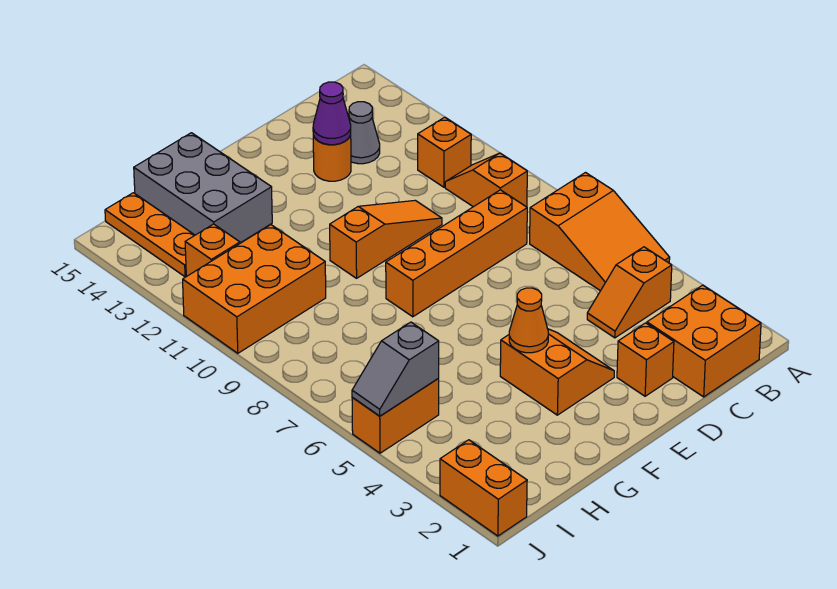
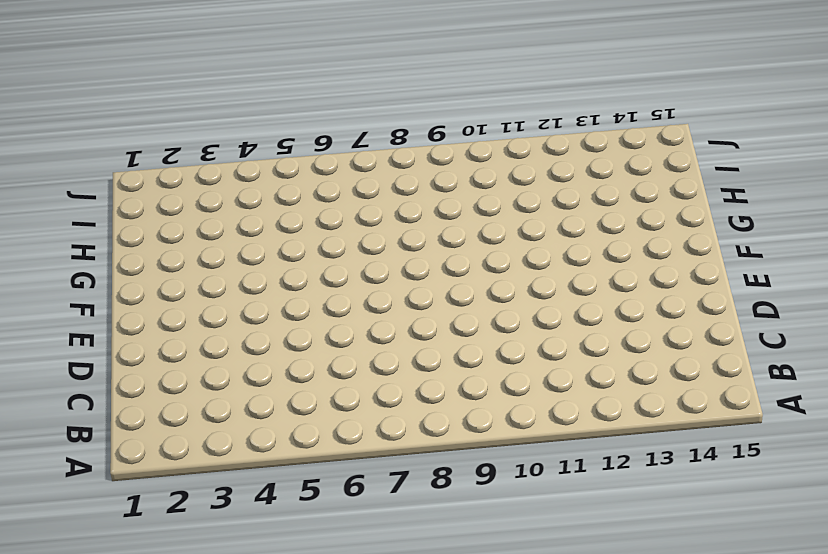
none -> orange slope A5:B7 level 1 top 7
none -> orange brick B1:C2 level 1
none -> orange slope B4:C4 level 1 top B

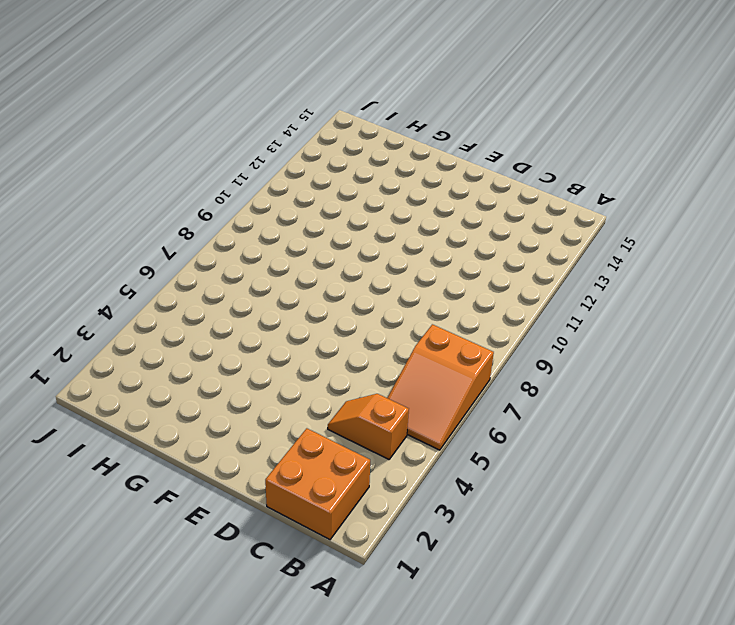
none -> orange slope B9:B10 level 1 top 9
none -> orange brick B11 level 1
none -> orange brick C8:F8 level 1

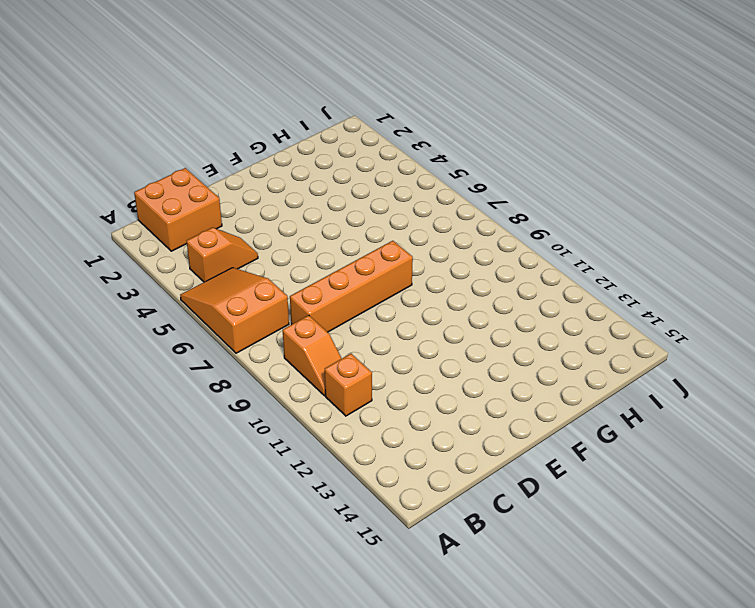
none -> grey cone C13 level 1
none -> orange brick D2 level 1
none -> orange slope D10:F10 level 1 top F

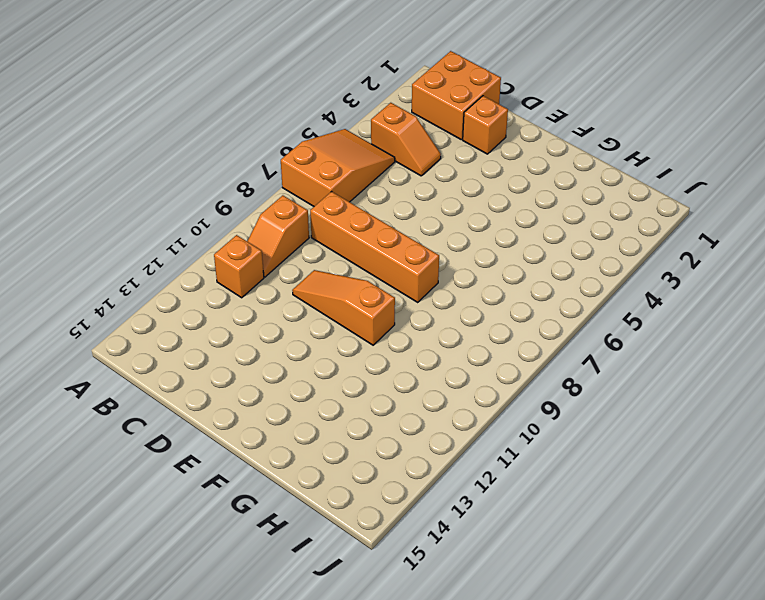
none -> grey cone C13 level 1
none -> orange round brick D13 level 1
none -> orange slope E3:F4 level 1 top F

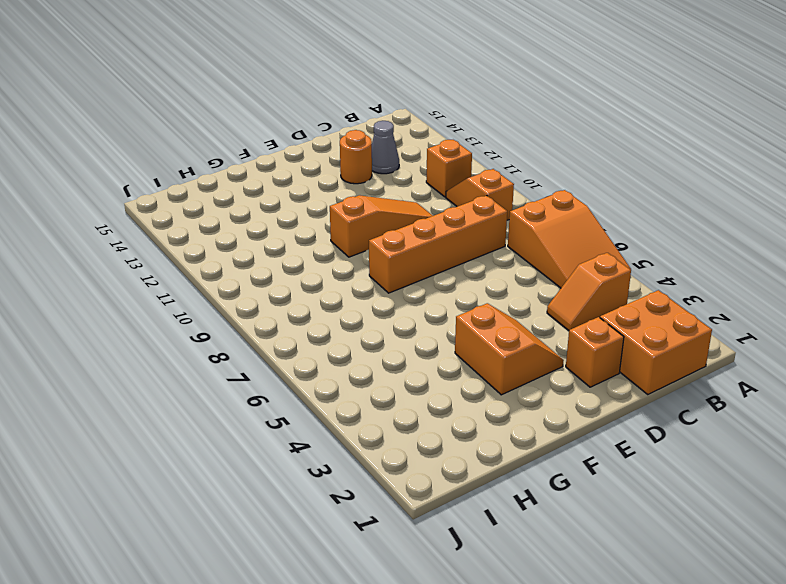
none -> grey brick G13:H15 level 1
none -> orange brick H10:J11 level 1
none -> orange brick I5:J5 level 1

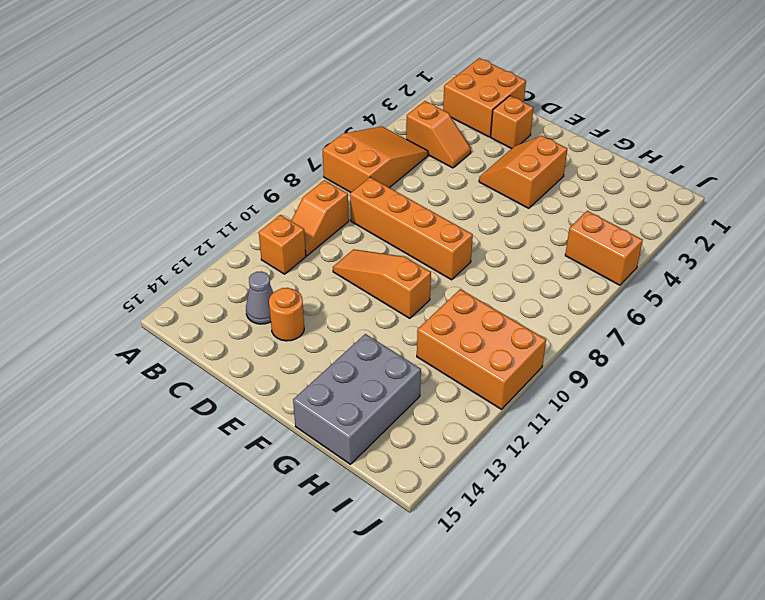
none -> orange brick I12 level 1
none -> orange plate I13:I15 level 1
none -> orange brick J1:J2 level 1

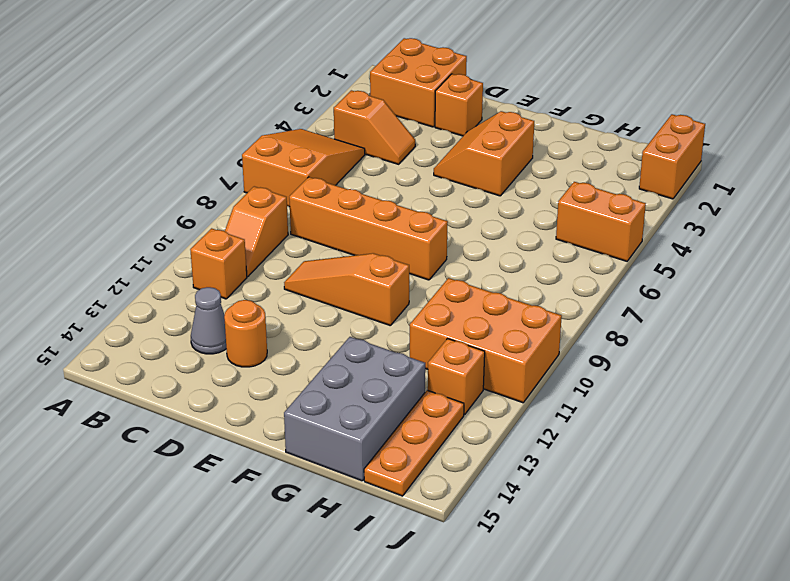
none -> purple cone D13 level 2
none -> orange cone F4 level 2
none -> grey slope I5:J5 level 2 top I

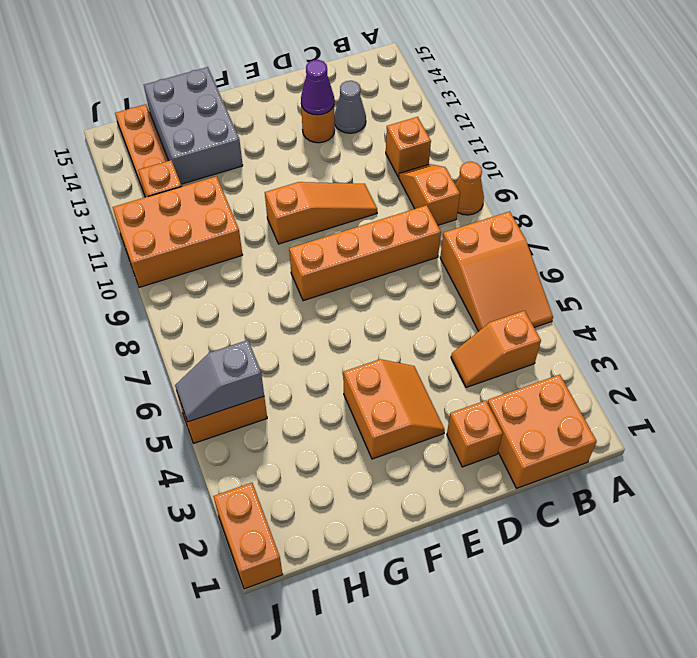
orange cone A9 level 1 -> orange cone F4 level 2

